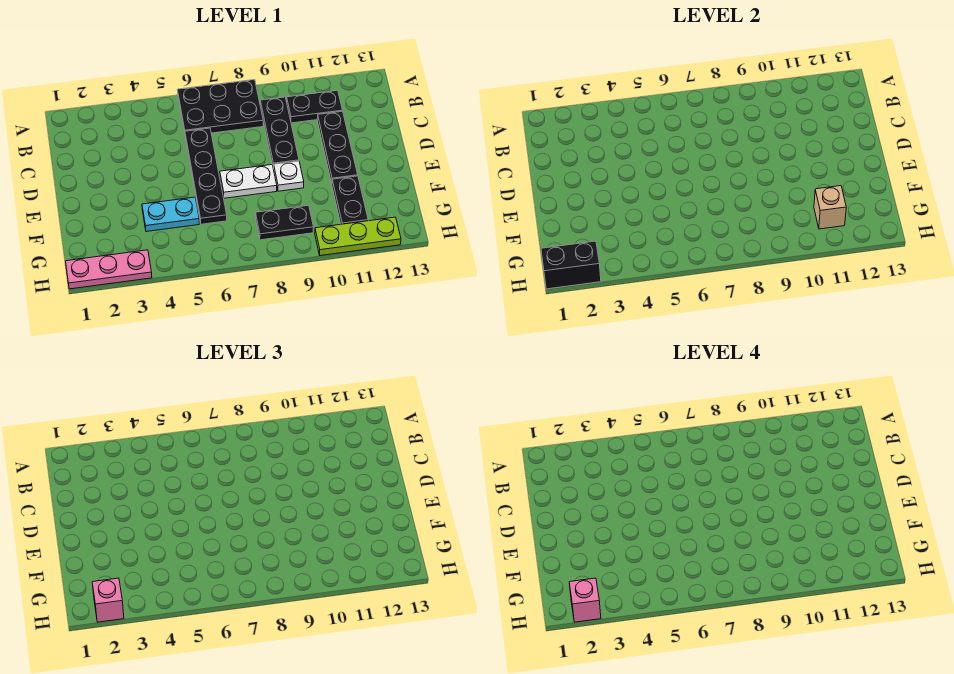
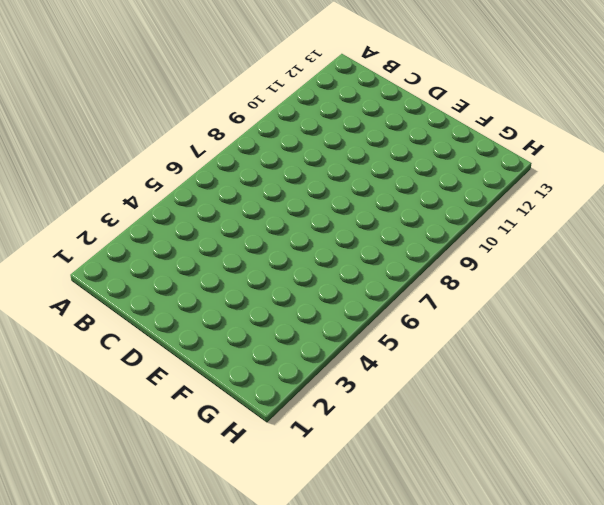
none -> black plate A6:B8 level 1
none -> black plate B9:D9 level 1
none -> black plate B10:B11 level 1

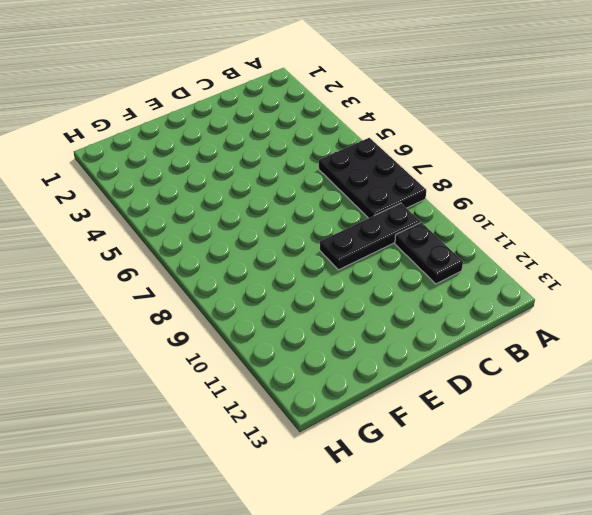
none -> black plate C6:F6 level 1
none -> black plate C11:E11 level 1
none -> white plate E7:E8 level 1

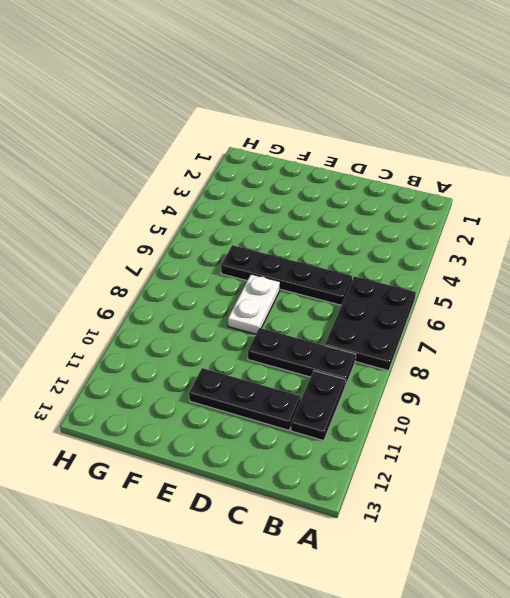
none -> white plate E9 level 1
none -> cyan plate F4:F5 level 1
none -> black plate F11:G11 level 1

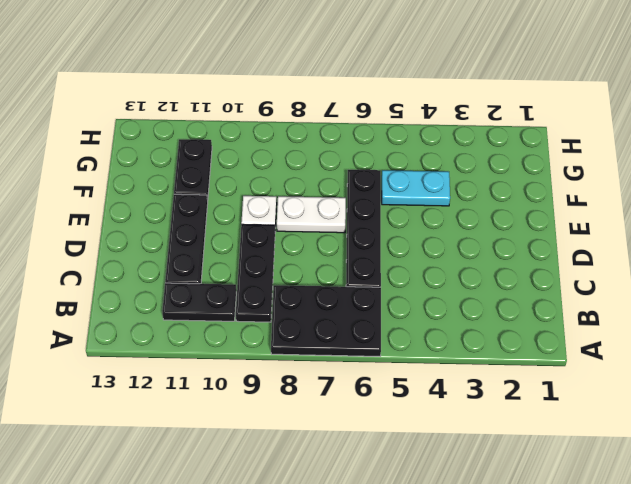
none -> black plate G8:G9 level 1
none -> pink plate H1:H3 level 1
none -> lime plate H10:H12 level 1

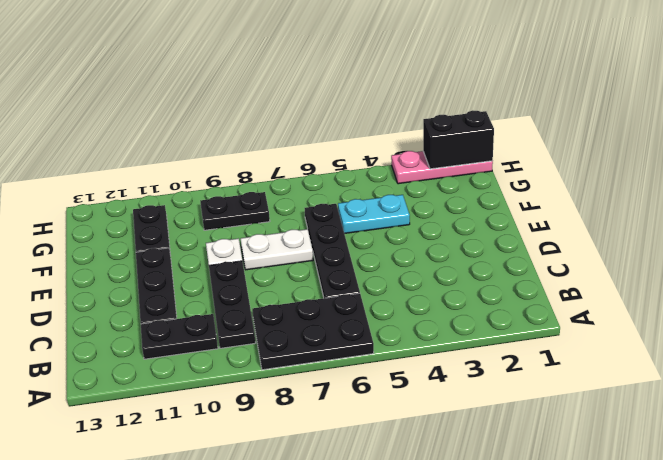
none -> lime plate H10:H12 level 1
none -> tan brick G11 level 2
none -> pink brick H2 level 3

